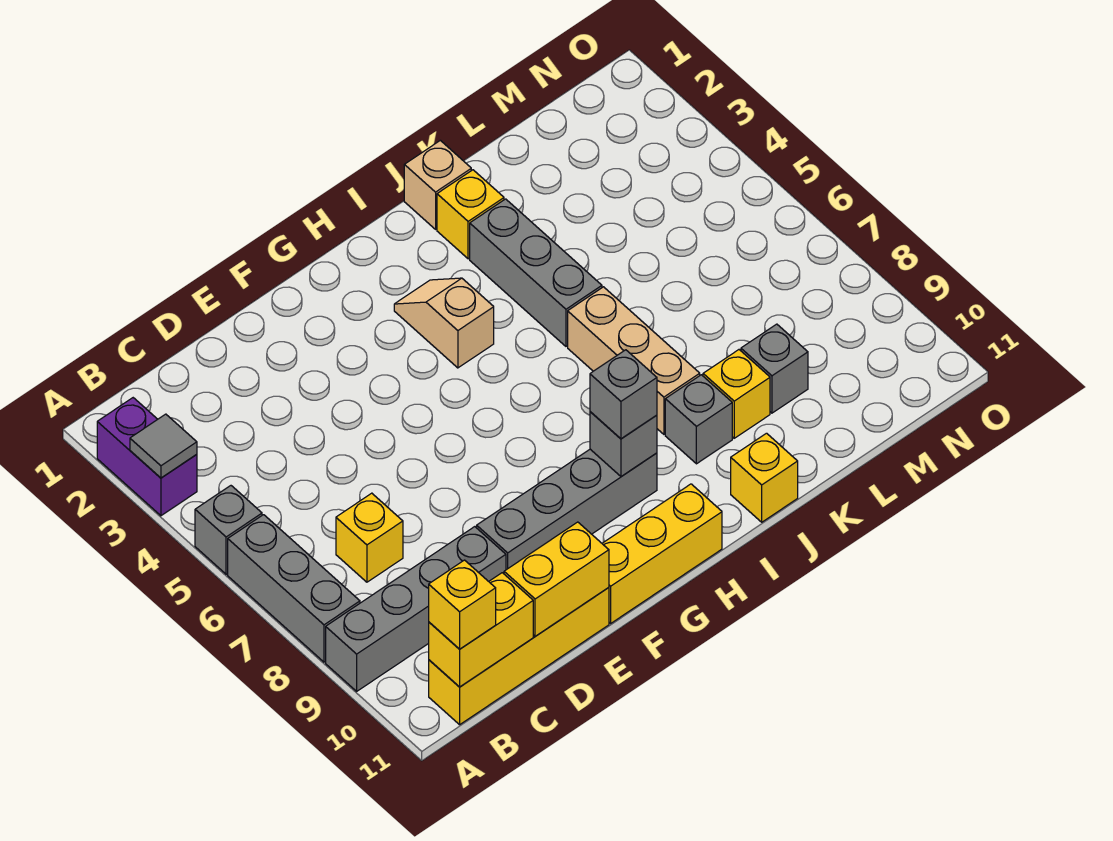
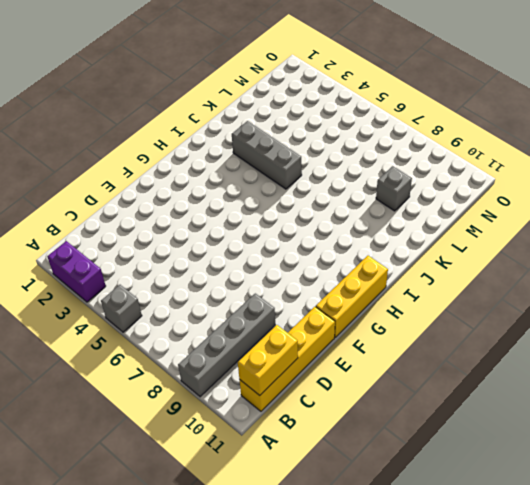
none -> grey brick A6:A8 level 1
none -> yellow brick C7 level 1
none -> grey brick E9:H9 level 1

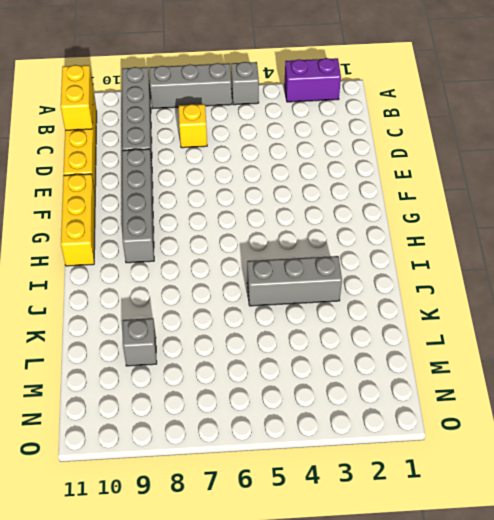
none -> tan slope H3:H4 level 1 top 4
none -> tan brick J1 level 1
none -> yellow brick J2 level 1

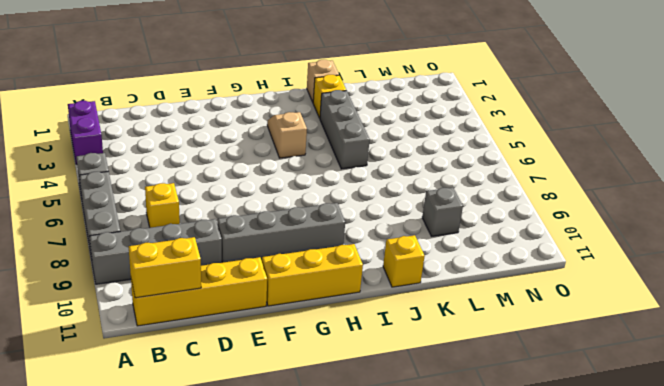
none -> tan brick J6:J8 level 1
none -> grey brick J9 level 1
none -> yellow brick K9 level 1

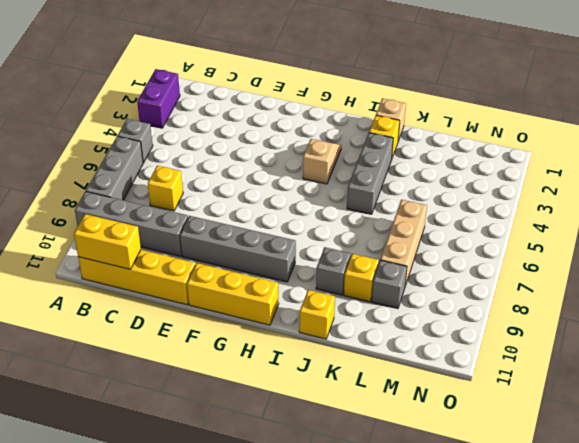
tan brick L6:L8 level 1 -> tan brick J6:J8 level 1
none -> grey tile A3 level 2
none -> yellow brick D11:E11 level 2
none -> grey brick H9 level 2

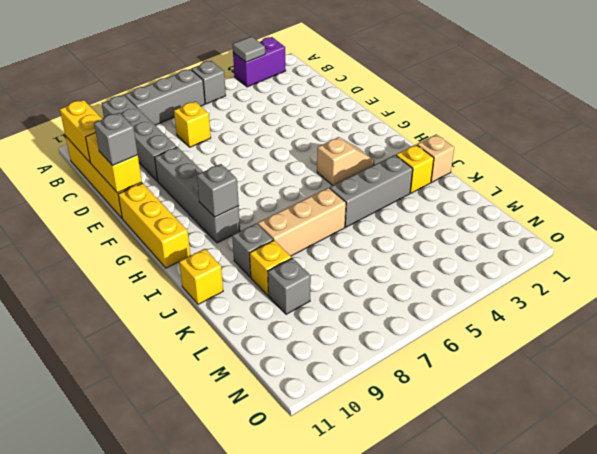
grey brick E11 level 3 -> grey brick H9 level 3
none -> yellow brick B11 level 3

